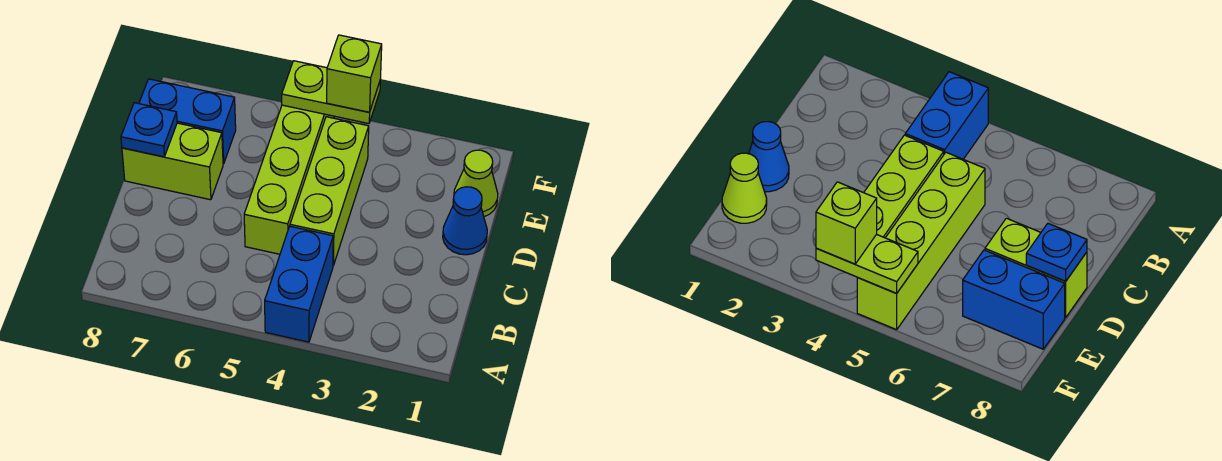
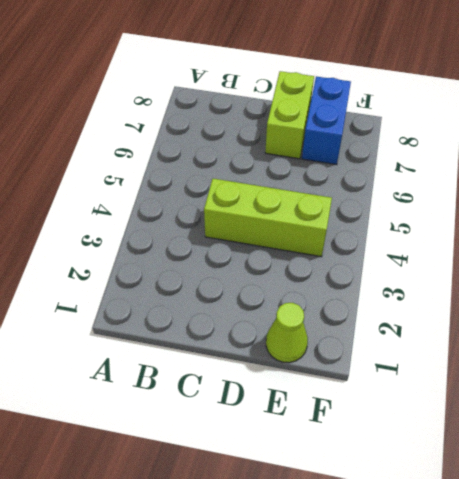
none -> blue brick A4:B4 level 1
none -> lime brick C5:F5 level 1

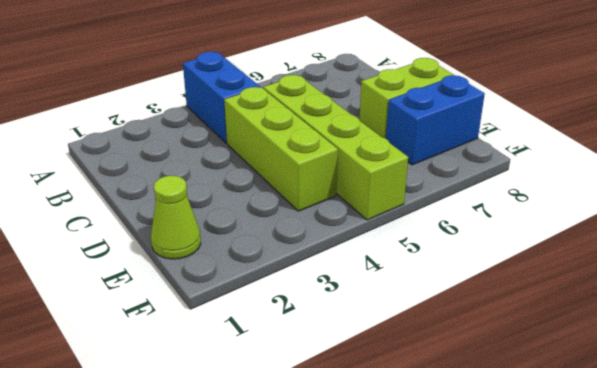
none -> blue cone D1 level 1
none -> blue plate D8 level 2

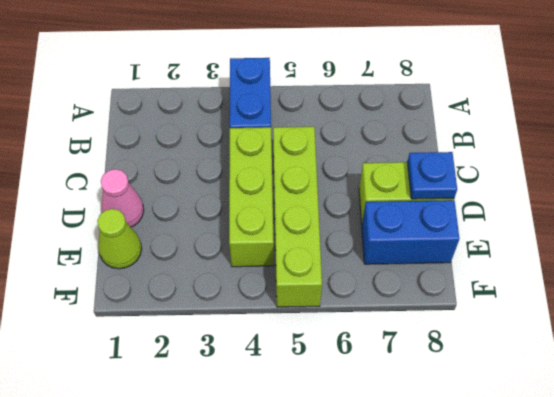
pink cone D1 level 1 -> blue cone D1 level 1
none -> lime plate F4:F5 level 2
none -> lime brick F4 level 3

